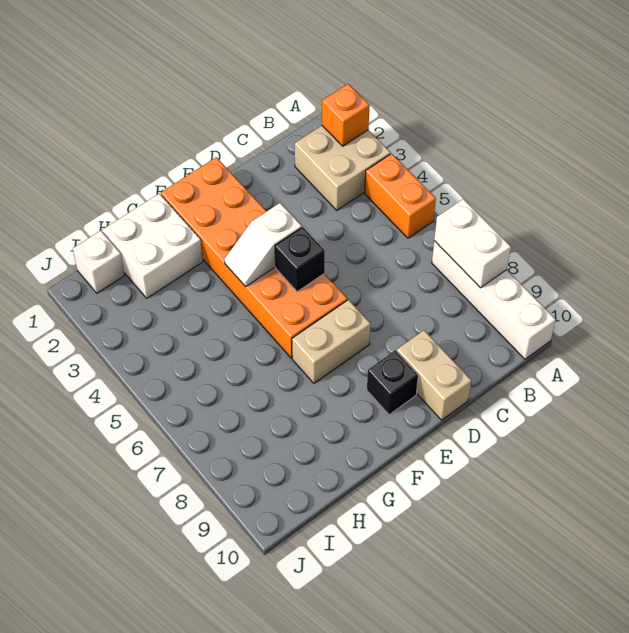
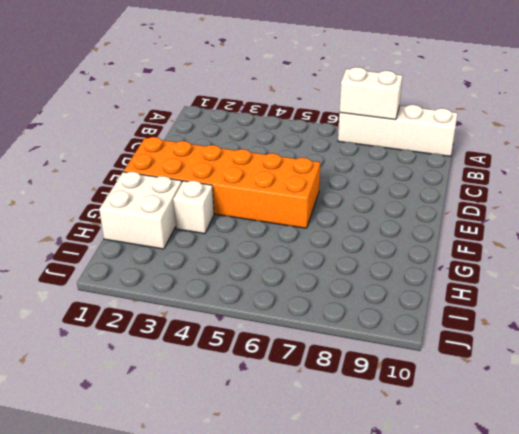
white brick G3 level 1 -> white brick I1 level 1
none -> tan brick A2:B3 level 1
none -> orange brick A4:A5 level 1
none -> tan brick D9:D10 level 1

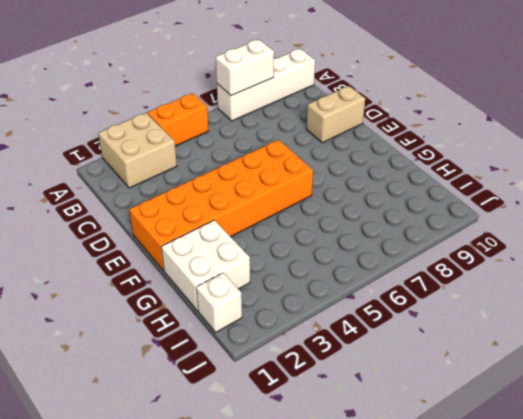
none -> tan brick E7:F7 level 1
none -> black brick E9 level 1
none -> orange brick A2 level 2

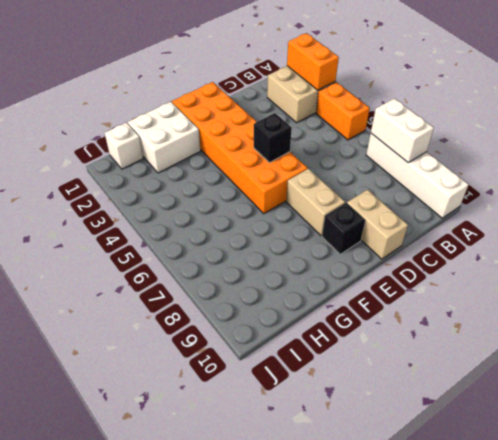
orange brick A2:A3 level 2 -> orange brick A2 level 2
tan brick E7:E8 level 1 -> tan brick E7:F7 level 1
none -> white slope E4:F4 level 2 top E

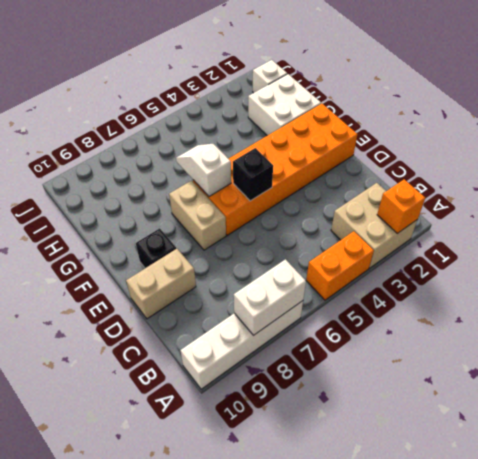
white slope F6:G6 level 2 top F -> white slope E4:F4 level 2 top E

